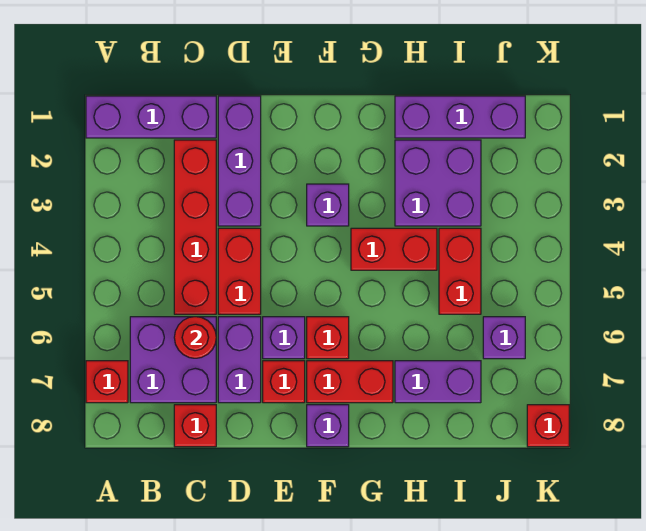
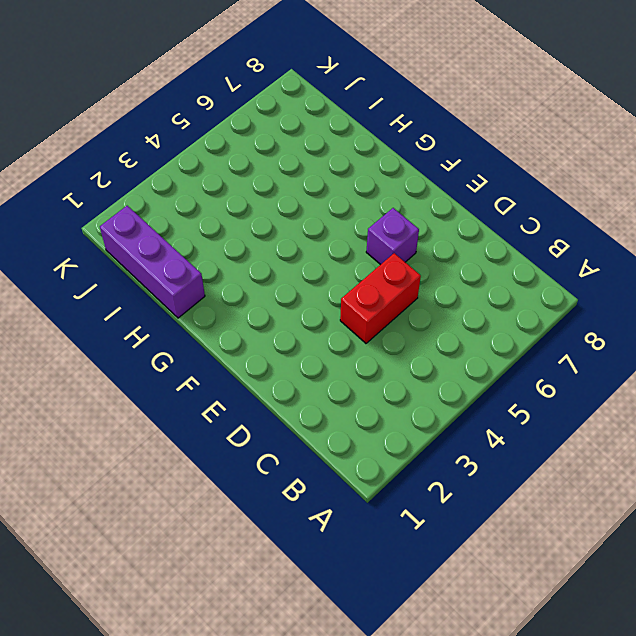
none -> purple brick A1:C1 level 1
none -> red brick A7 level 1
none -> purple brick B6:C7 level 1

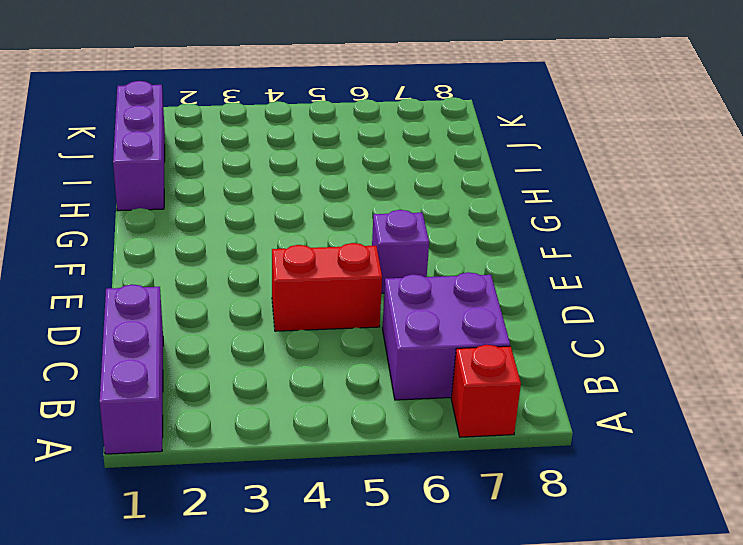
none -> red brick C2:C5 level 1
none -> red brick C8 level 1
none -> purple brick D1:D3 level 1

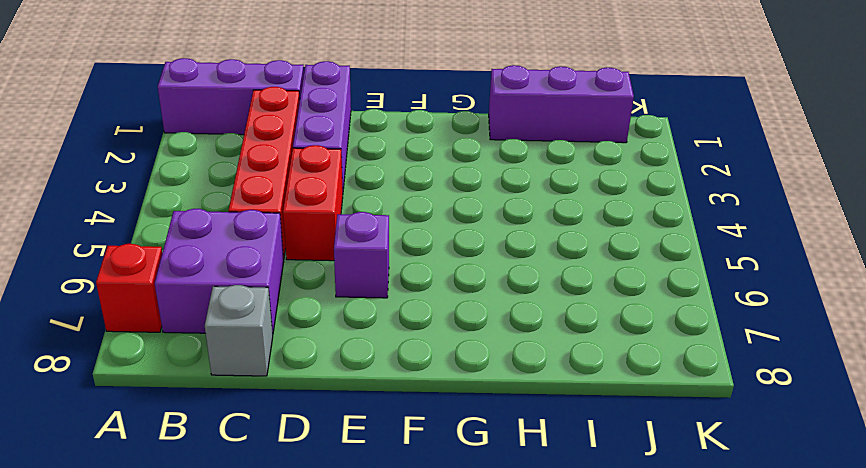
grey brick C8 level 1 -> red brick C8 level 1
none -> purple brick D6:D7 level 1
none -> red brick E7 level 1
none -> purple brick F3 level 1

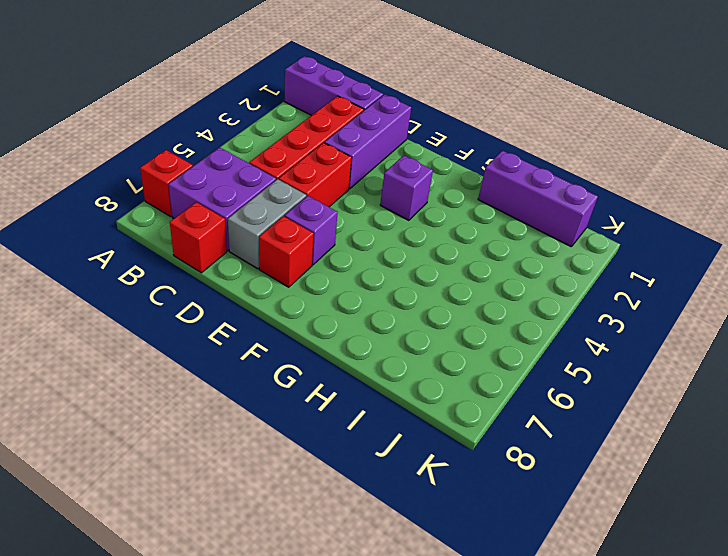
grey brick D6:D7 level 1 -> purple brick D6:D7 level 1
none -> red brick F6 level 1
none -> red brick F7:G7 level 1
none -> purple brick F8 level 1

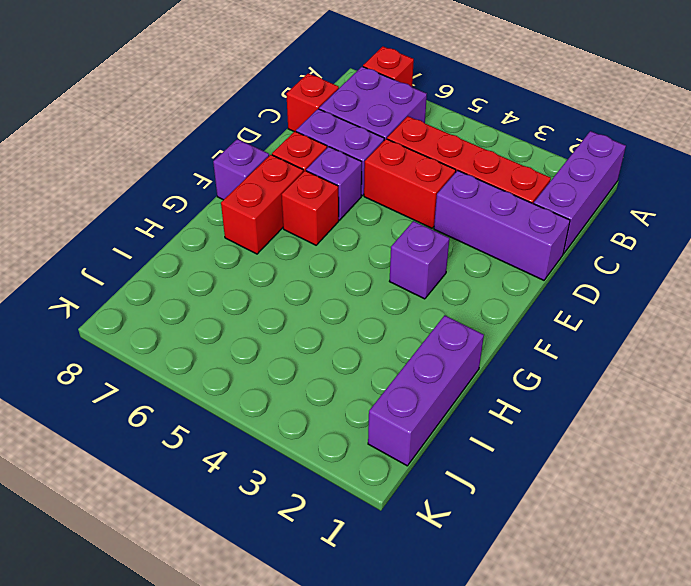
none -> red brick G4:H4 level 1
none -> purple brick H2:I3 level 1
none -> purple brick H7:I7 level 1

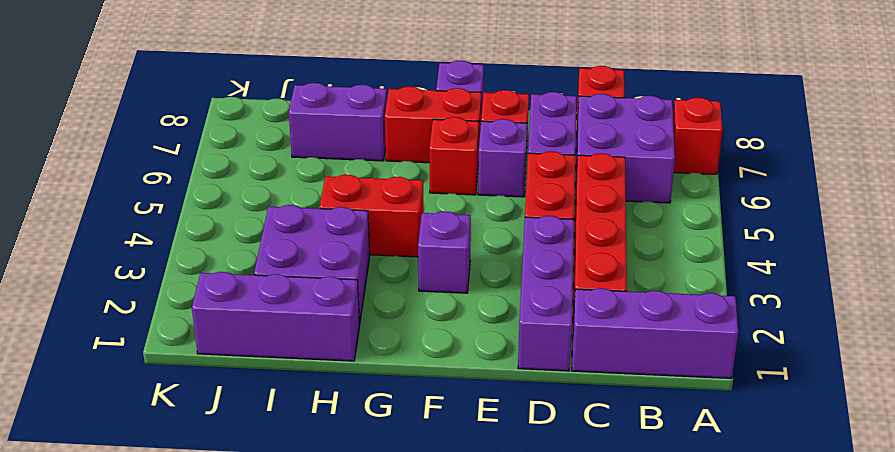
none -> red brick I4:I5 level 1
none -> purple brick J6 level 1
none -> red brick K8 level 1

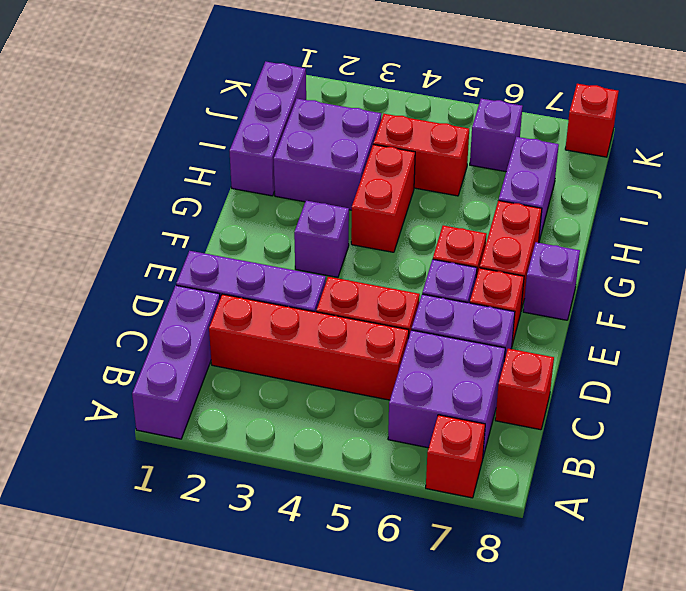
none -> red round brick C6 level 2

